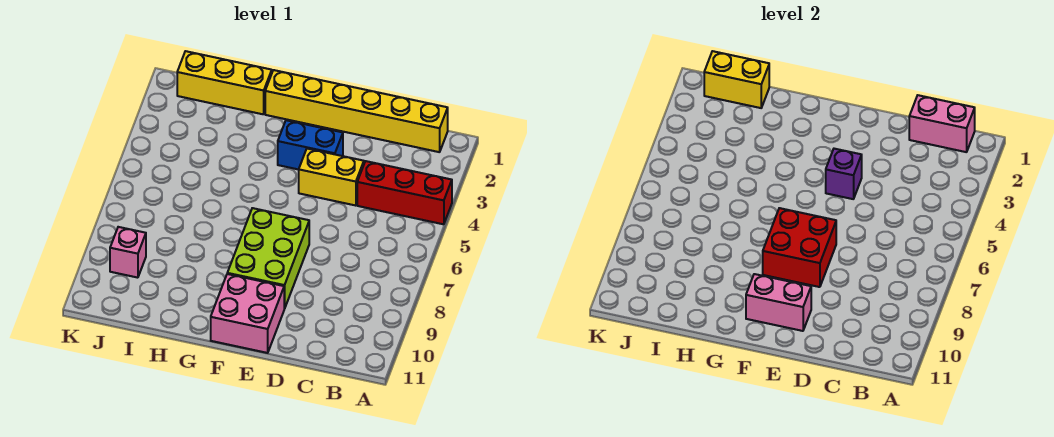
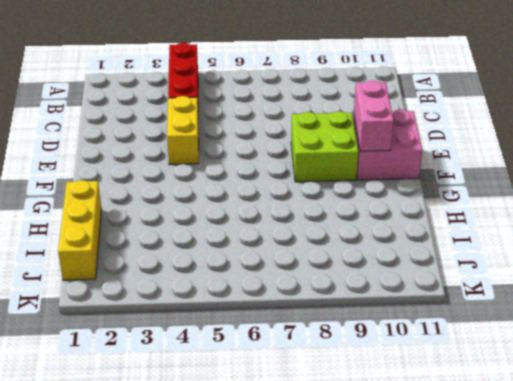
lime brick E8:F9 level 1 -> lime brick E7:F9 level 1
none -> yellow brick B1:G1 level 1
none -> blue brick E3:F3 level 1
none -> pink brick J9 level 1

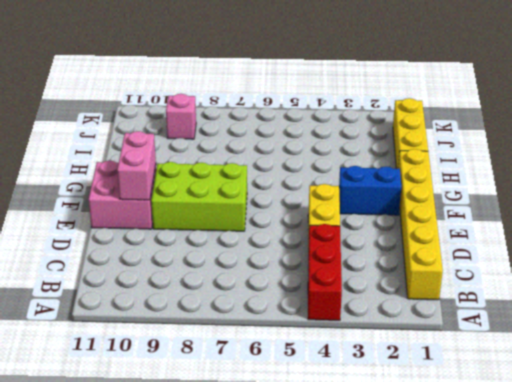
blue brick F2:F3 level 1 -> blue brick E3:F3 level 1
none -> pink brick B1:C1 level 2
none -> purple brick E4 level 2
none -> red brick E7:F8 level 2

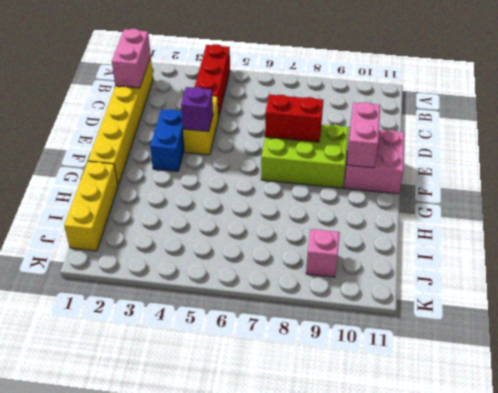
red brick E7:E8 level 2 -> red brick E7:F8 level 2
none -> yellow brick I1:J1 level 2

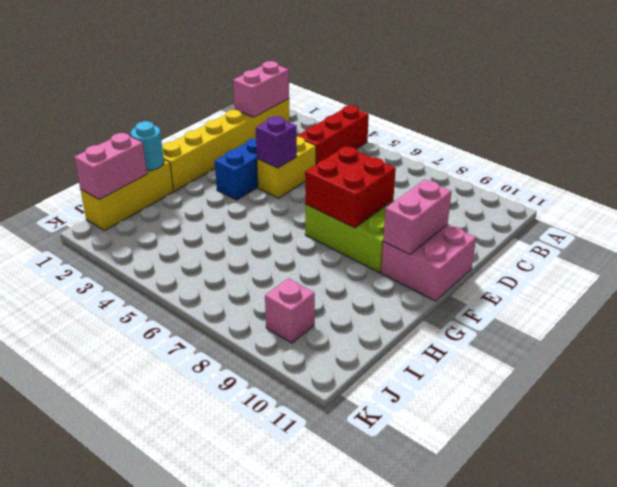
cyan round brick H1 level 2 -> none
pink brick I1:J1 level 2 -> yellow brick I1:J1 level 2

